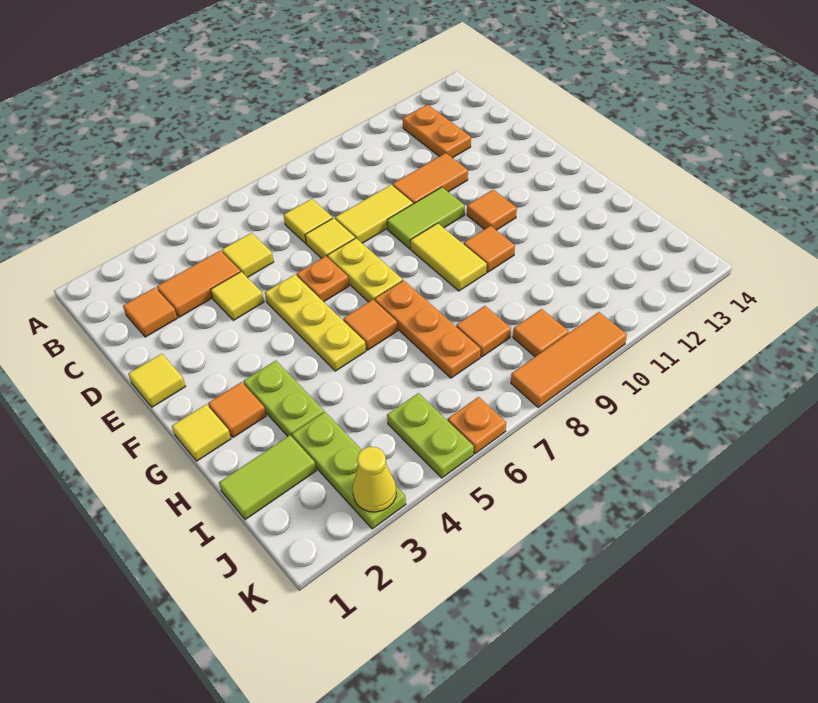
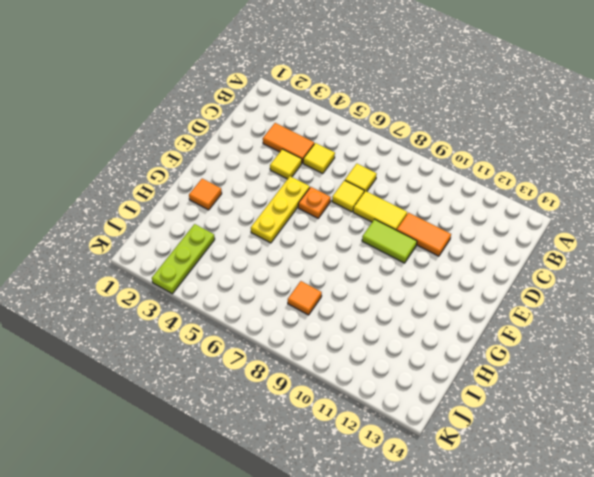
none -> orange plate B12:C12 level 1
none -> orange tile C2 level 1
none -> yellow tile E1 level 1
none -> yellow plate E7:F7 level 1

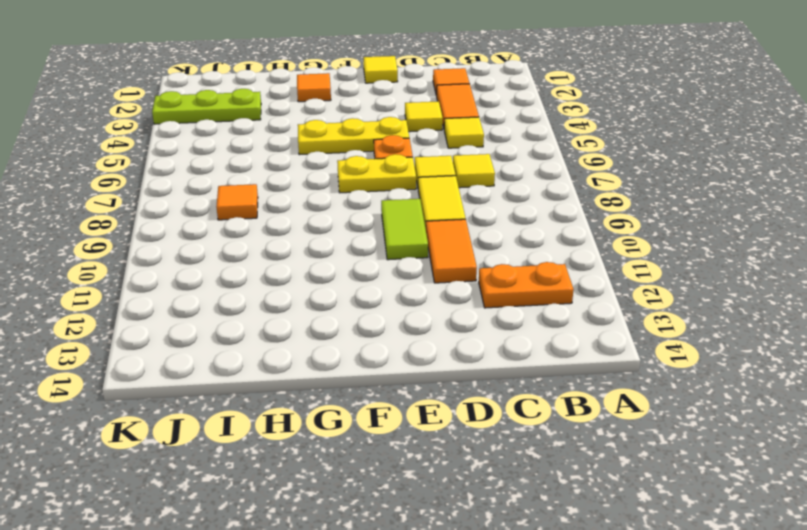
none -> yellow tile F9:G9 level 1
none -> orange tile F11 level 1
none -> yellow tile G1 level 1
none -> lime plate G3:H3 level 1

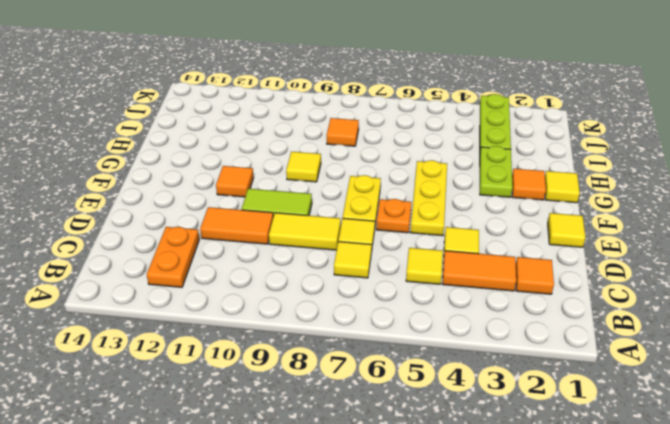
yellow tile G9 level 1 -> yellow tile F9:G9 level 1
none -> orange tile G6 level 1
none -> orange plate G7:I7 level 1
none -> orange tile G10 level 1
none -> lime tile I1:I2 level 1

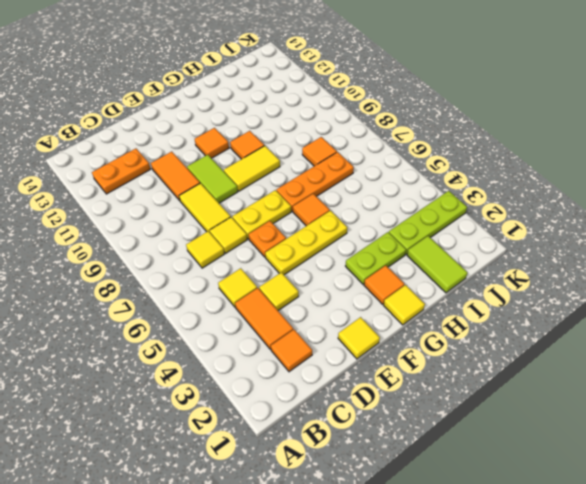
none -> lime plate J5:K5 level 1
none -> orange tile J9 level 1
none -> orange plate K6 level 1
none -> orange tile K8:K10 level 1

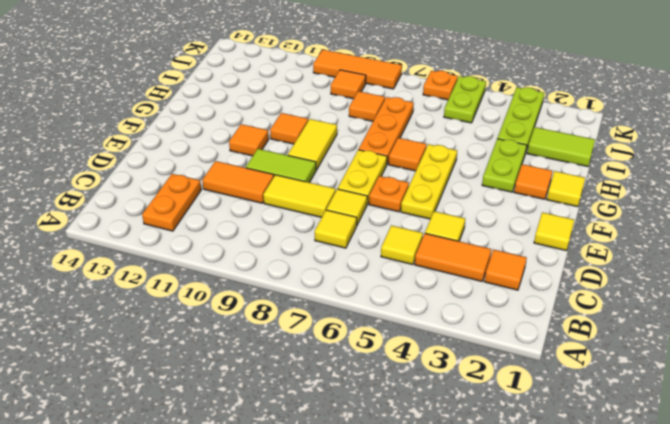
none -> yellow cone K3 level 2

